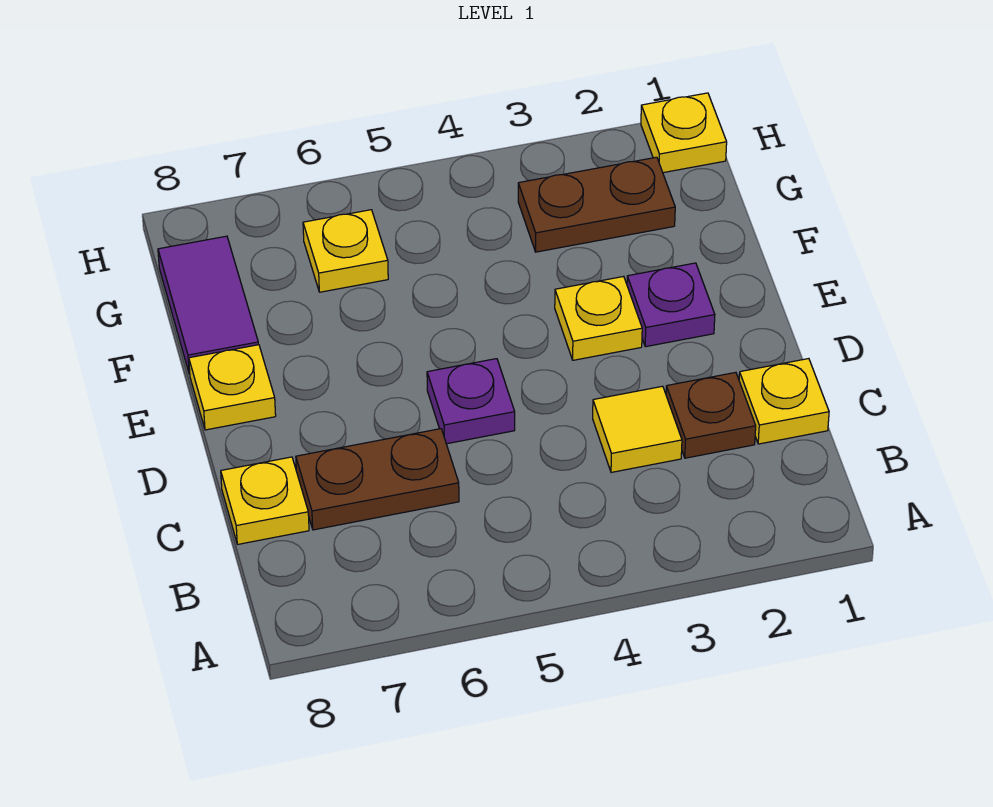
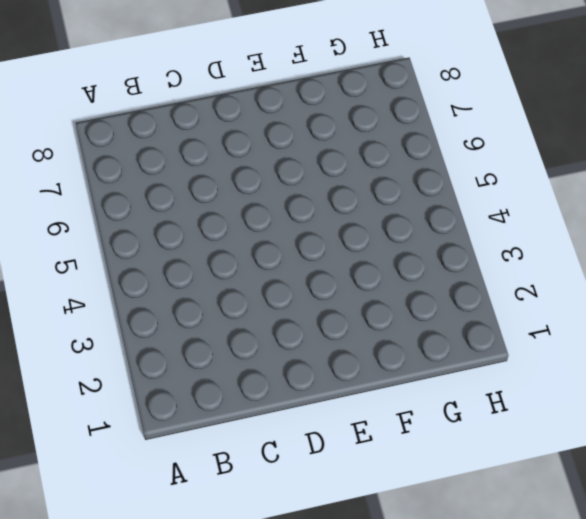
none -> yellow plate C1 level 1
none -> brown plate C2 level 1
none -> yellow tile C3 level 1

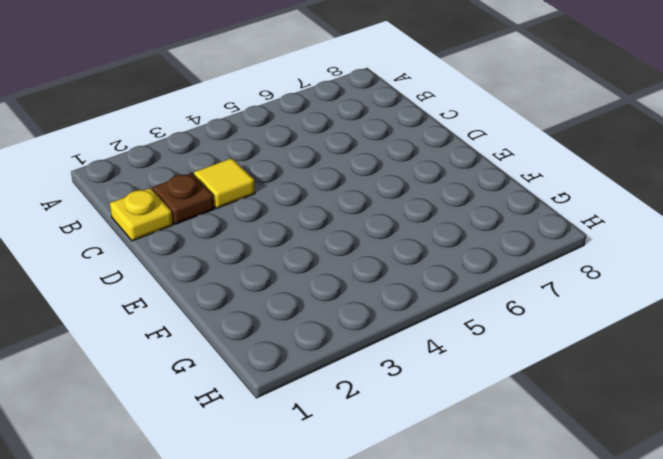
none -> brown plate C6:C7 level 1
none -> yellow plate C8 level 1
none -> purple plate D5 level 1

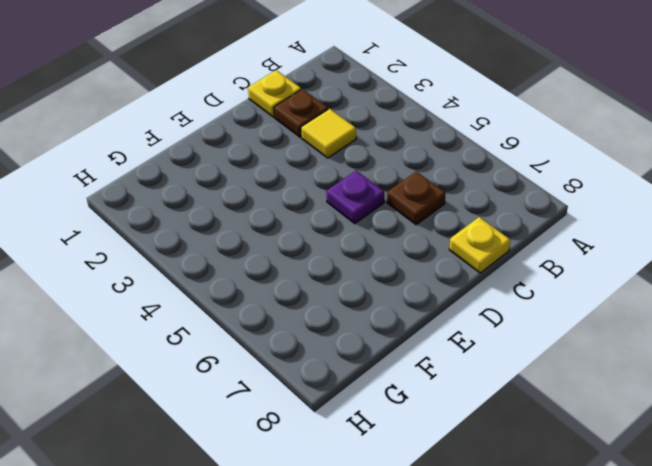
brown plate C6 level 1 -> brown plate C6:C7 level 1
none -> purple plate E2 level 1
none -> yellow plate E3 level 1
none -> yellow plate E8 level 1

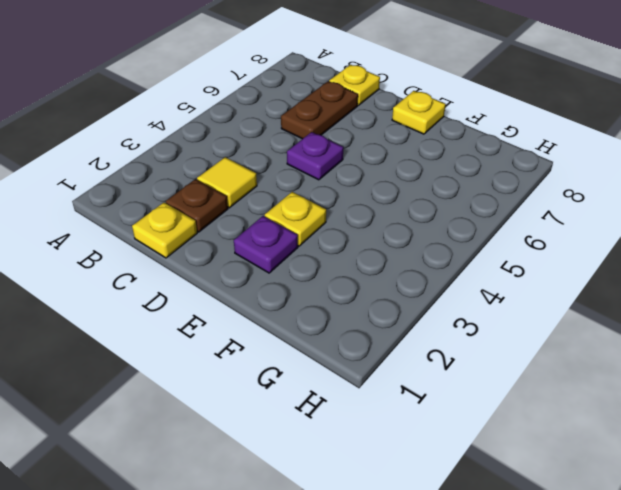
none -> purple tile F8:G8 level 1
none -> brown plate G2:G3 level 1
none -> yellow plate G6 level 1

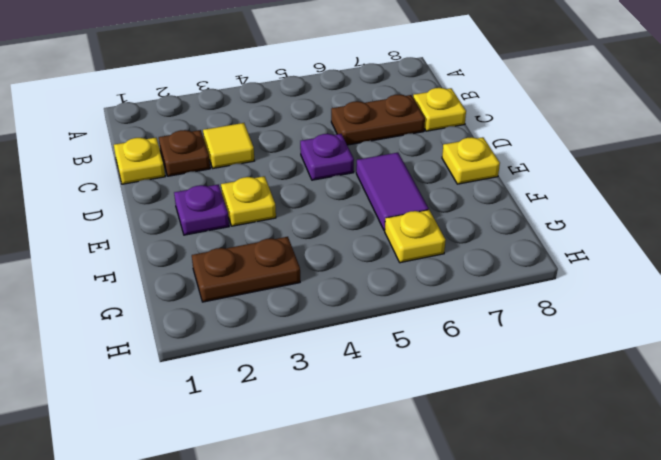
purple tile E6:F6 level 1 -> purple tile F8:G8 level 1
none -> yellow plate H1 level 1

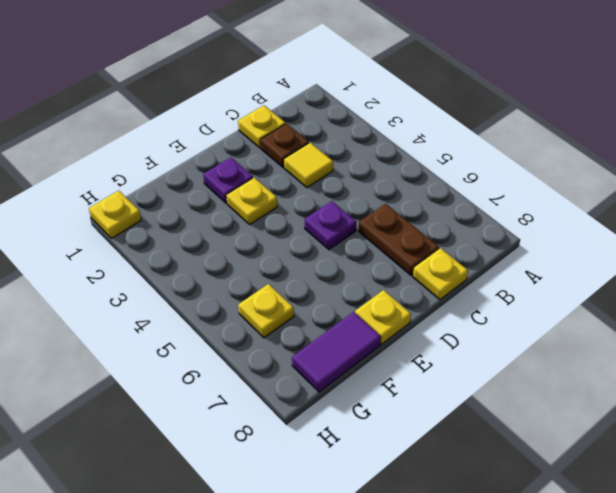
none -> brown plate G2:G3 level 1

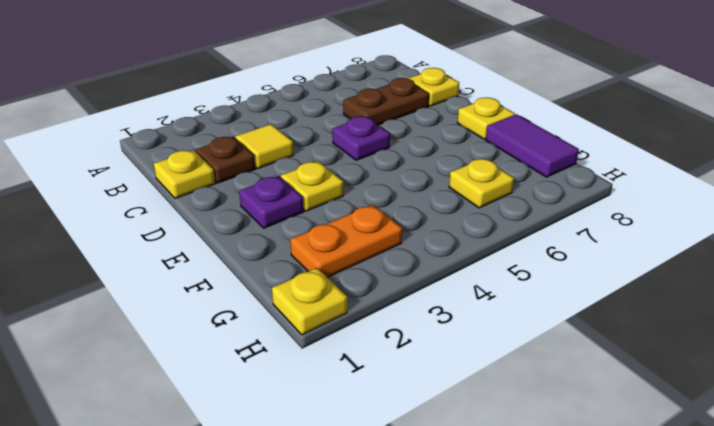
orange plate G2:G3 level 1 -> brown plate G2:G3 level 1

